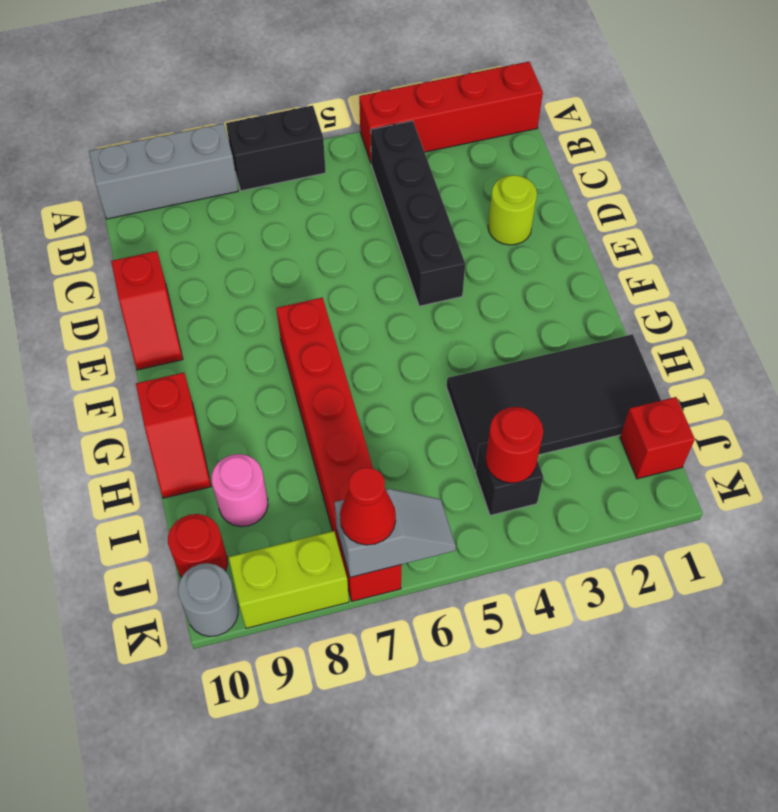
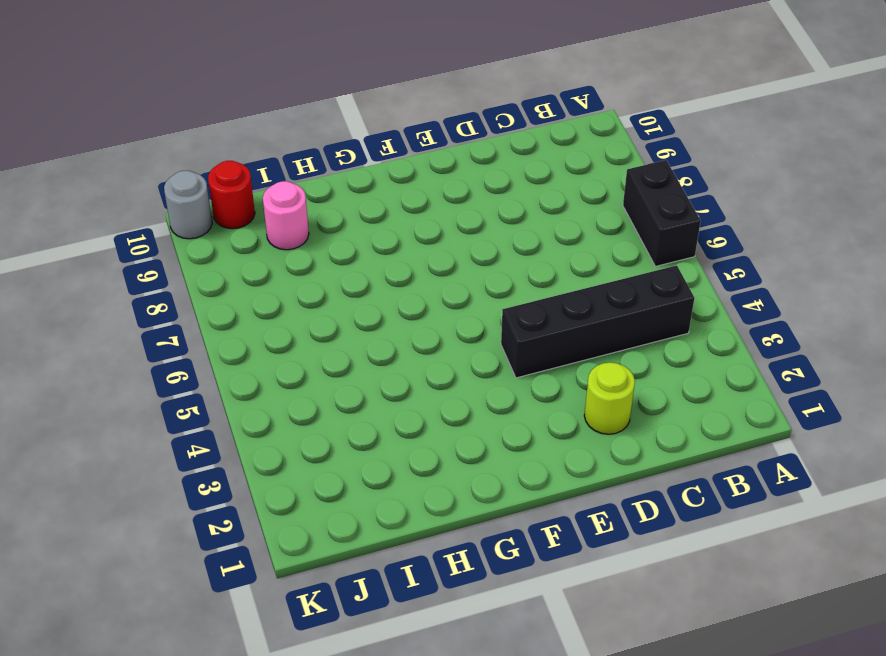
none -> red brick A1:A4 level 1
none -> grey brick A8:A10 level 1
none -> red slope D10:E10 level 1 top D

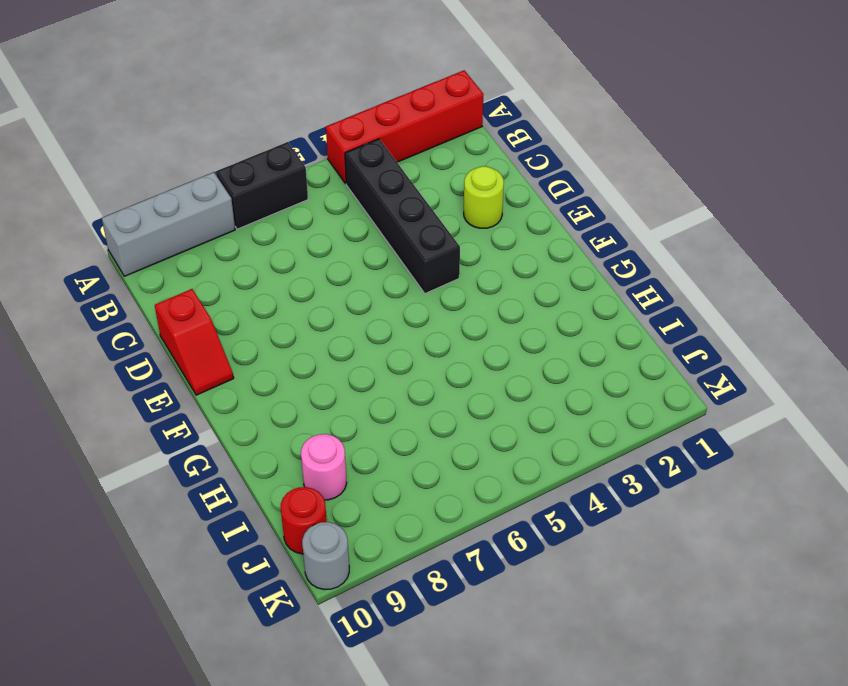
none -> red brick F7:K7 level 1
none -> red slope G10:H10 level 1 top G
none -> black tile H1:I4 level 1

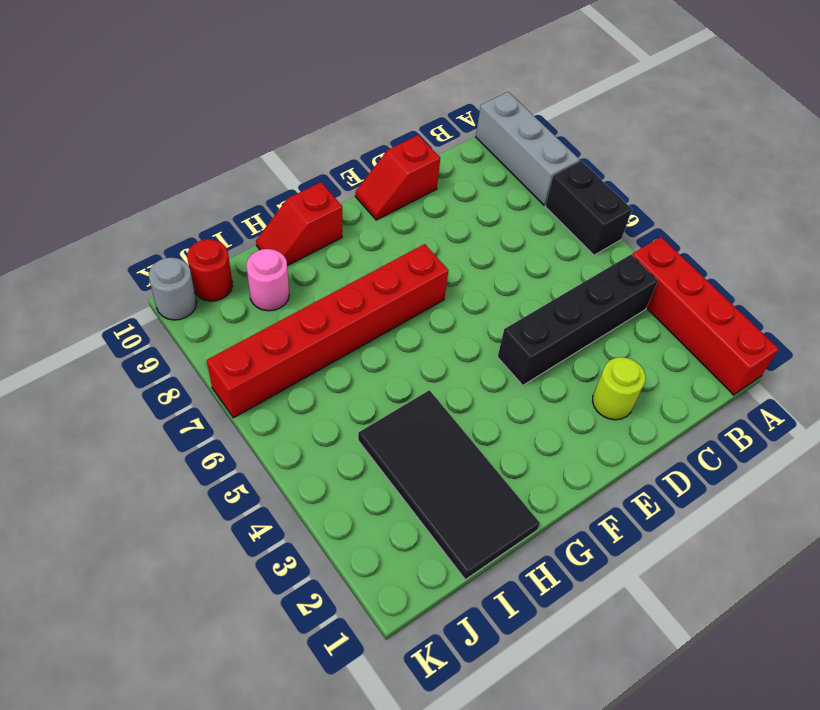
none -> red brick J1 level 1
none -> black brick J4 level 1
none -> lime brick K8:K9 level 1

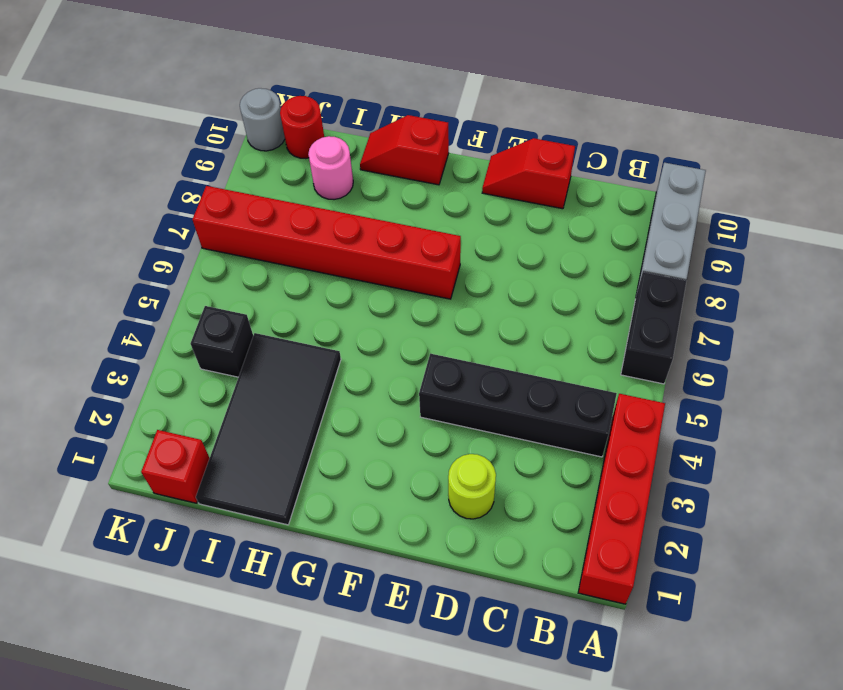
none -> lime brick K8:K9 level 1
none -> red round brick J4 level 2
none -> grey slope K6:K7 level 2 top 7

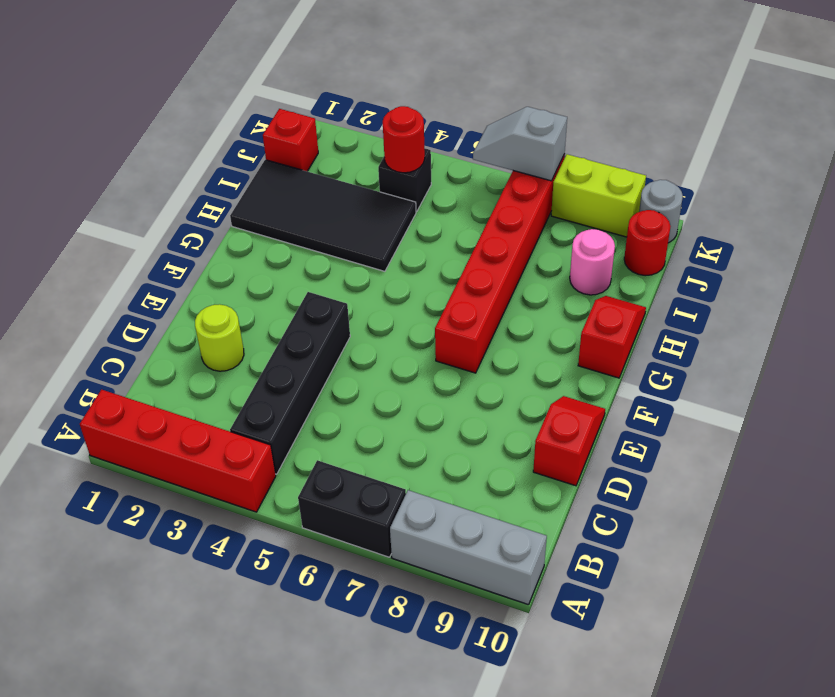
none -> red cone K7 level 3

